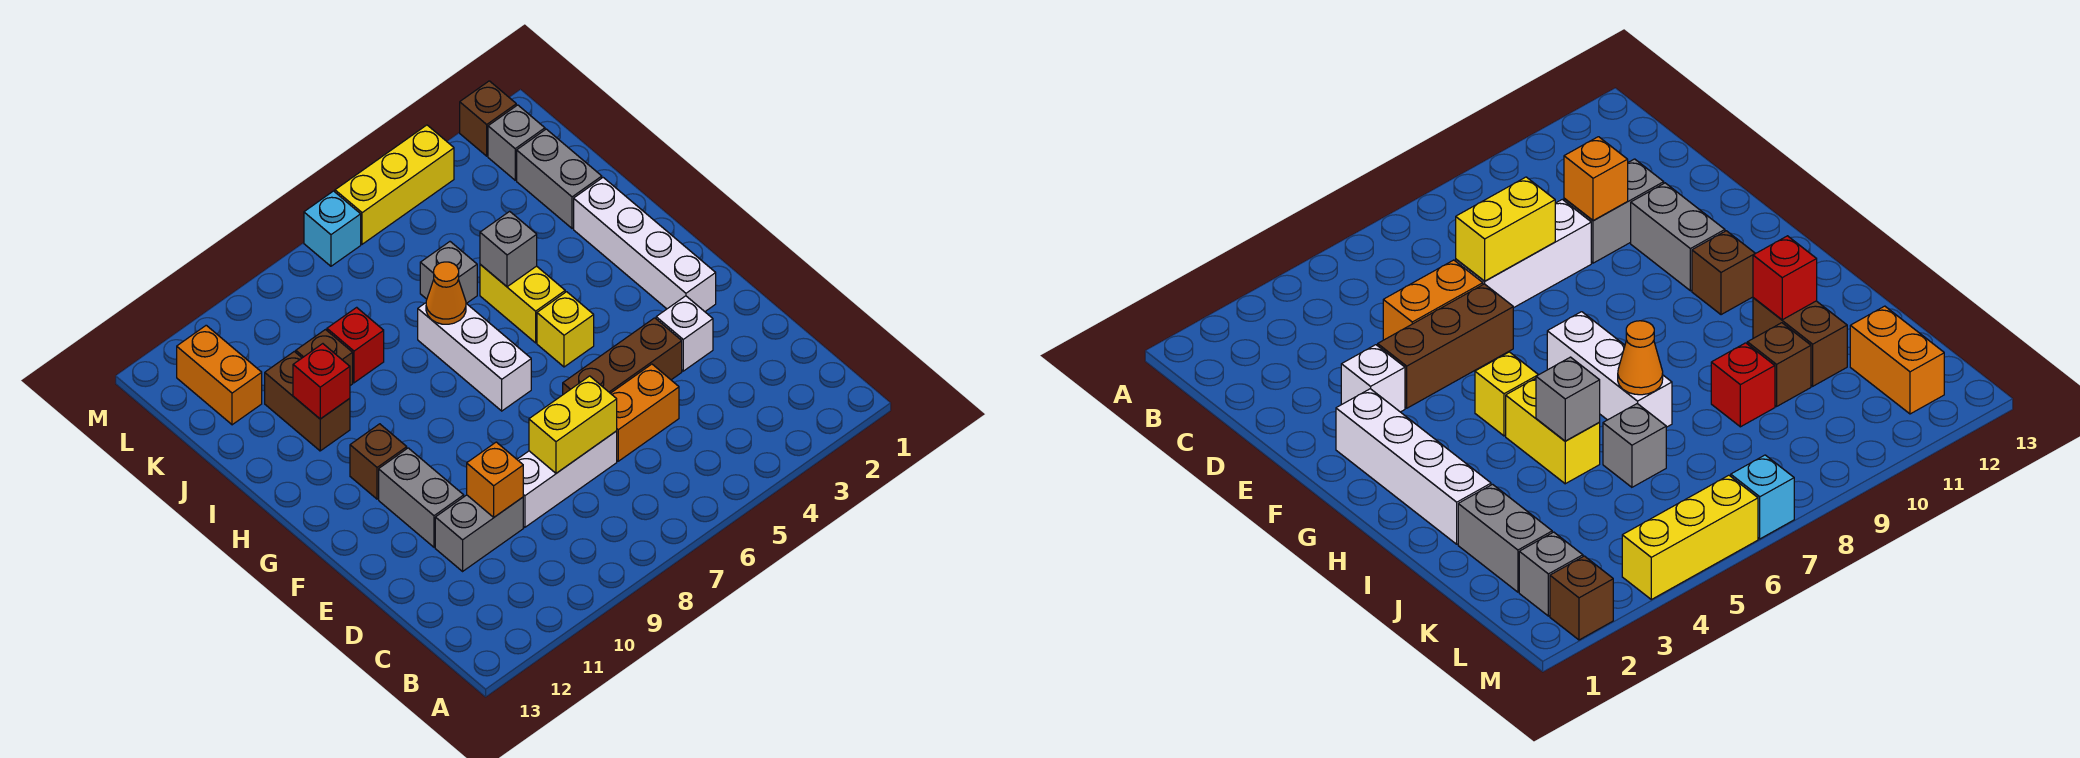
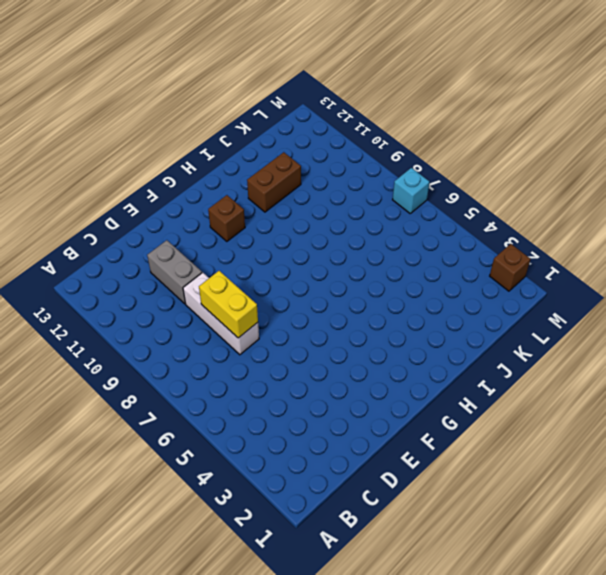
none -> orange brick D5:D6 level 1
none -> white brick E3 level 1
none -> brown brick E4:E6 level 1

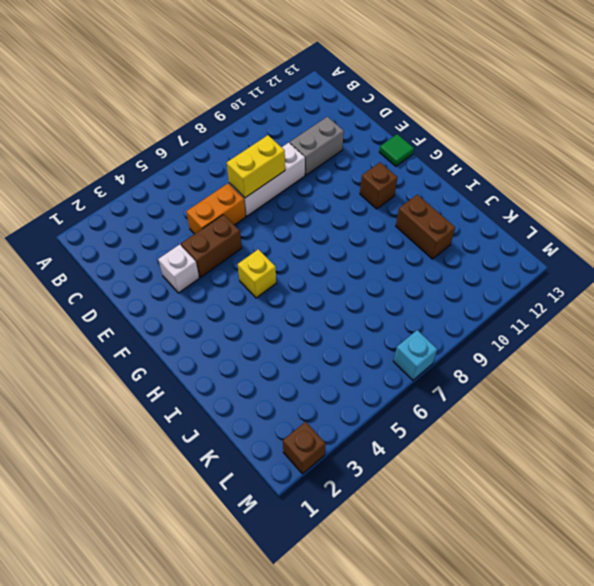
brown brick E4:E5 level 1 -> brown brick E4:E6 level 1
green tile F13 level 1 -> none
none -> grey brick E11:F11 level 1
none -> white brick F2:I2 level 1
none -> white brick G7:I7 level 1

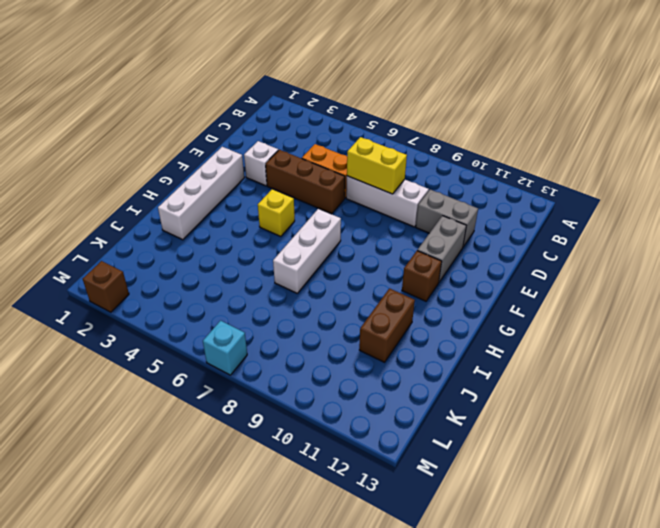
none -> yellow brick H5:I5 level 1
none -> grey brick J2:K2 level 1
none -> grey brick J6 level 1

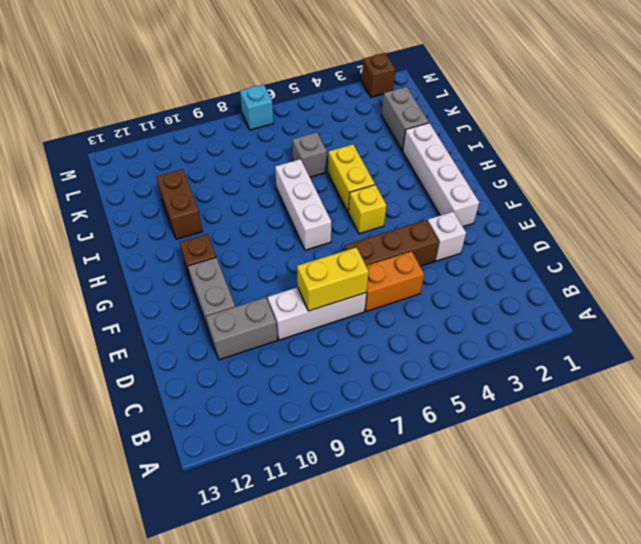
none -> red brick J9 level 1
none -> brown brick J10 level 1
none -> orange brick K12:L12 level 1

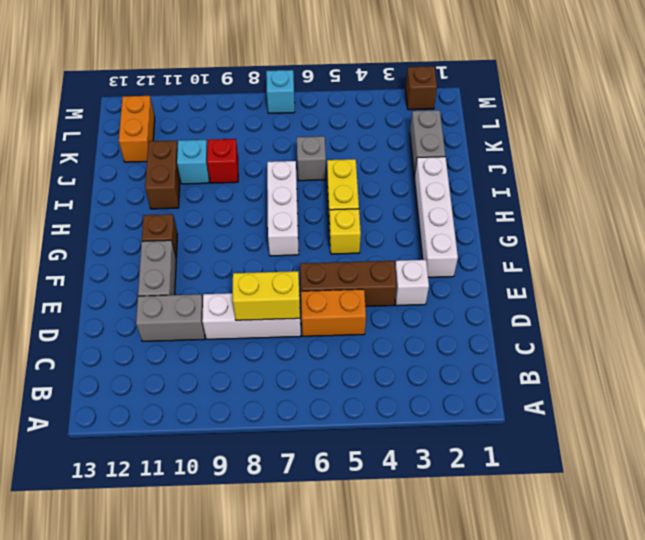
cyan brick J10 level 1 -> brown brick J10 level 1
none -> grey brick L2 level 1
none -> yellow brick M4:M6 level 1
none -> orange brick D10 level 2

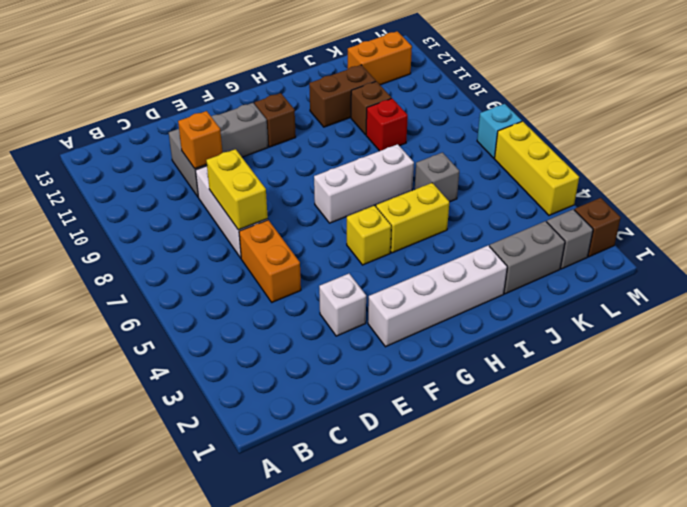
none -> brown brick E4:E6 level 1
none -> grey brick I5 level 2
none -> orange cone I7 level 2

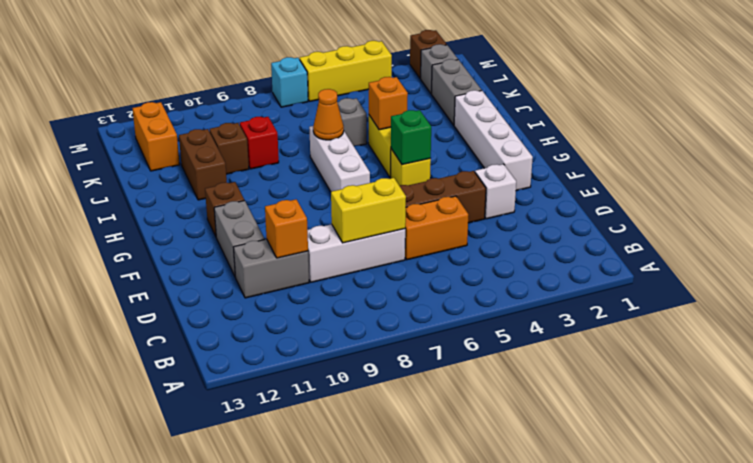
green brick G5 level 2 -> none
orange brick I5 level 2 -> grey brick I5 level 2
none -> red brick I11 level 2

